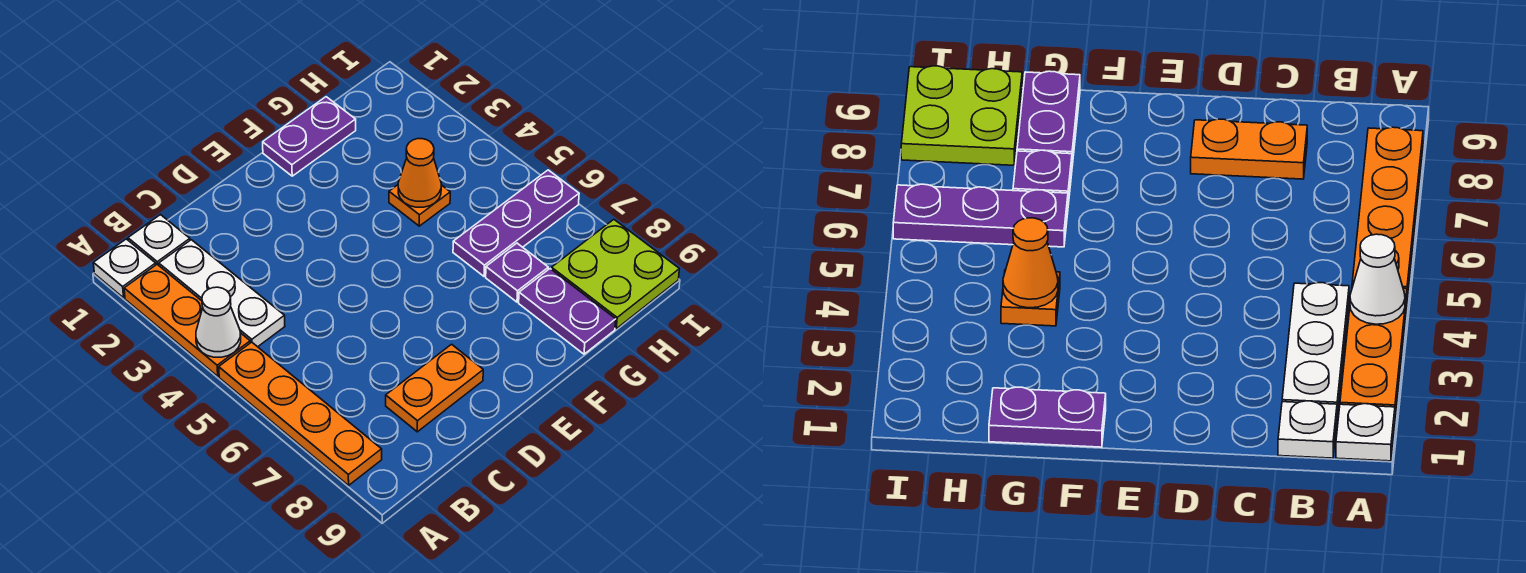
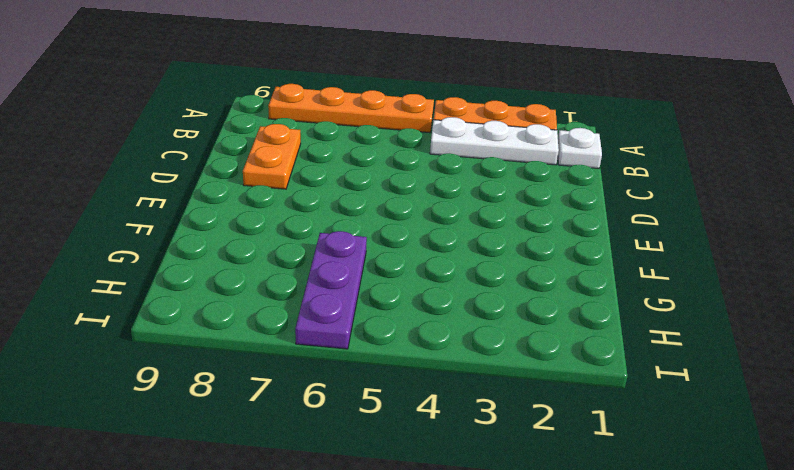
none -> white plate A1 level 1
none -> purple plate F1:G1 level 1
none -> orange plate G4 level 1

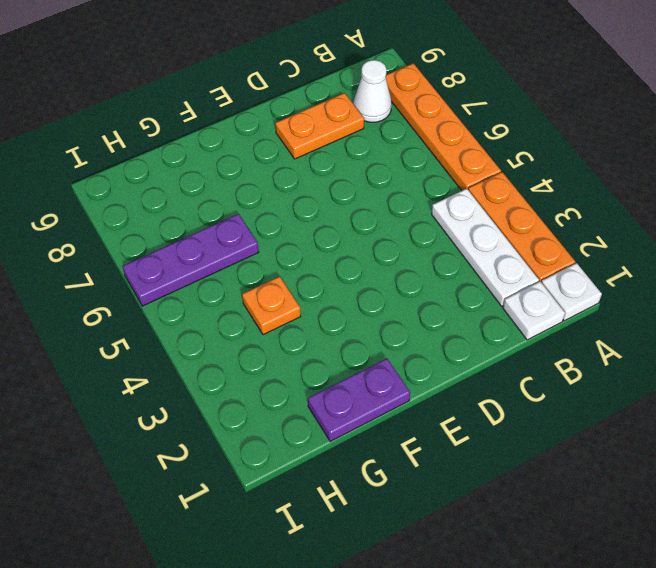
white cone B8 level 1 -> white cone A4 level 2
none -> purple plate G7 level 1
none -> purple plate G8:G9 level 1
none -> lime plate H8:I9 level 1

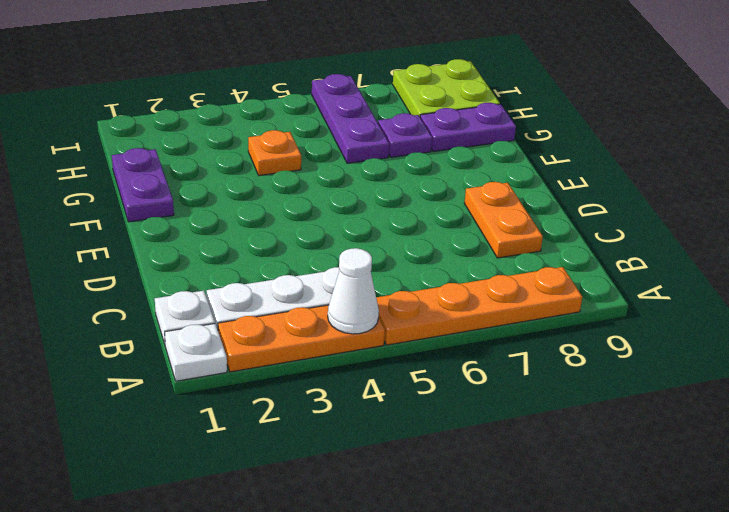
none -> orange cone G4 level 2

